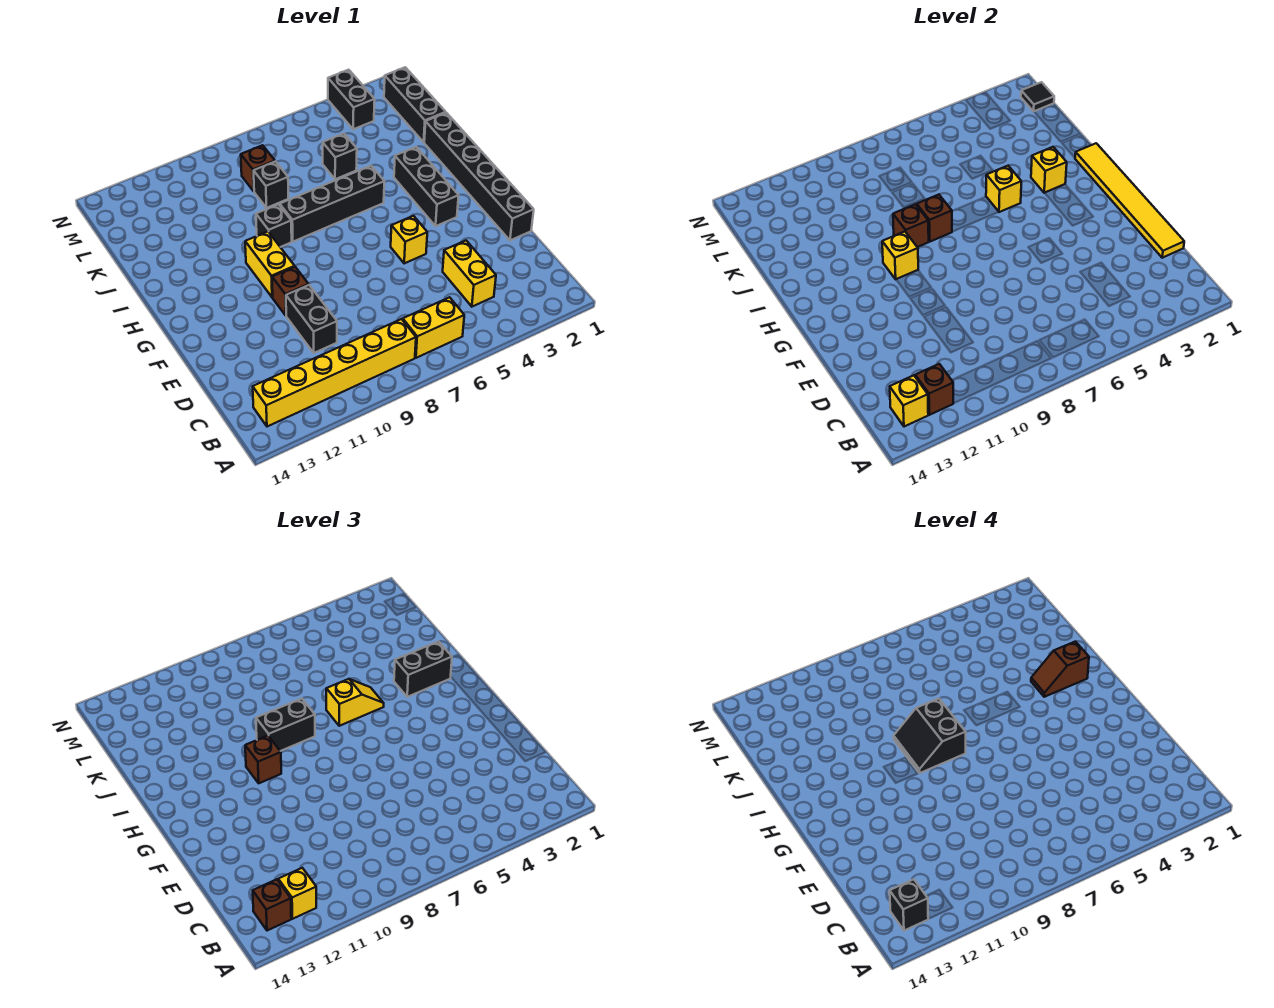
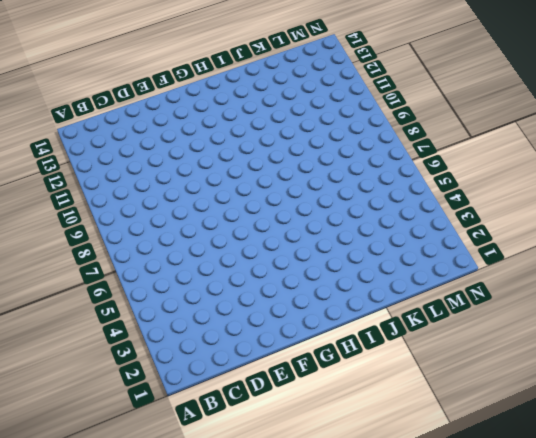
none -> yellow brick B6:B7 level 1
none -> yellow brick B8:B13 level 1
none -> yellow brick C4:D4 level 1
none -> black brick D10:E10 level 1

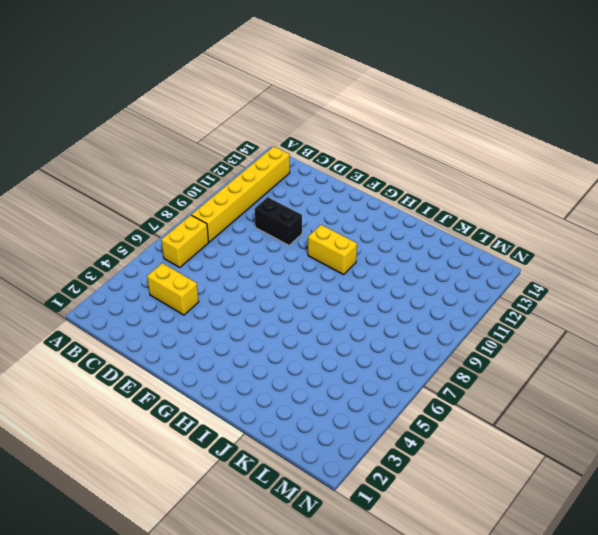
none -> black brick E1:J1 level 1
none -> yellow brick F5 level 1
none -> brown brick F10 level 1
none -> black brick G3:I3 level 1

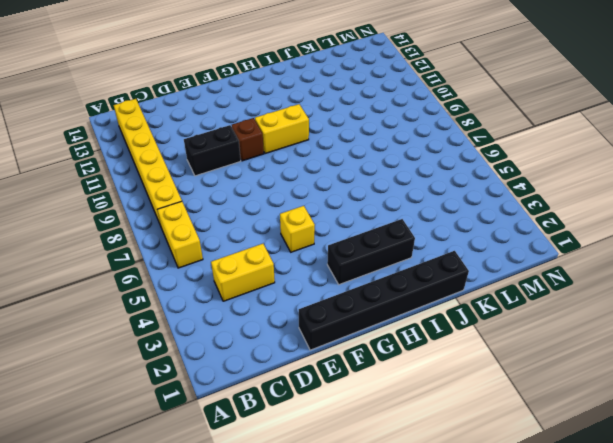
none -> black brick I5:I8 level 1
none -> black brick I9 level 1
none -> black brick K1:M1 level 1
none -> black brick K5 level 1

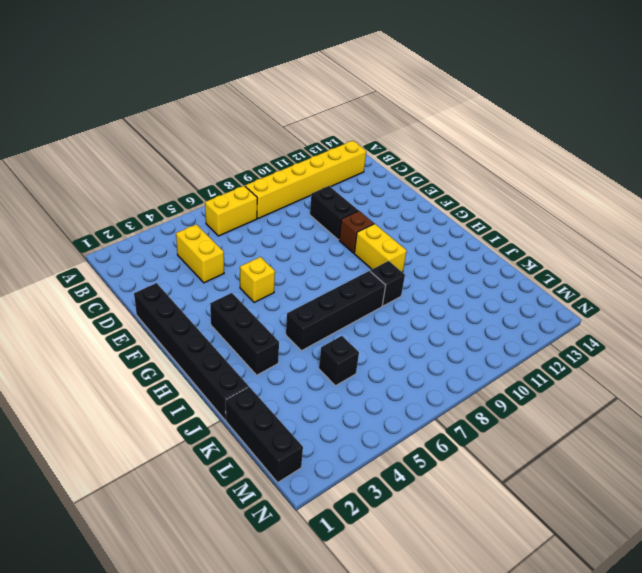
none -> black brick K8 level 1
none -> brown brick L8 level 1
none -> black brick M3:N3 level 1
none -> brown brick B12 level 2

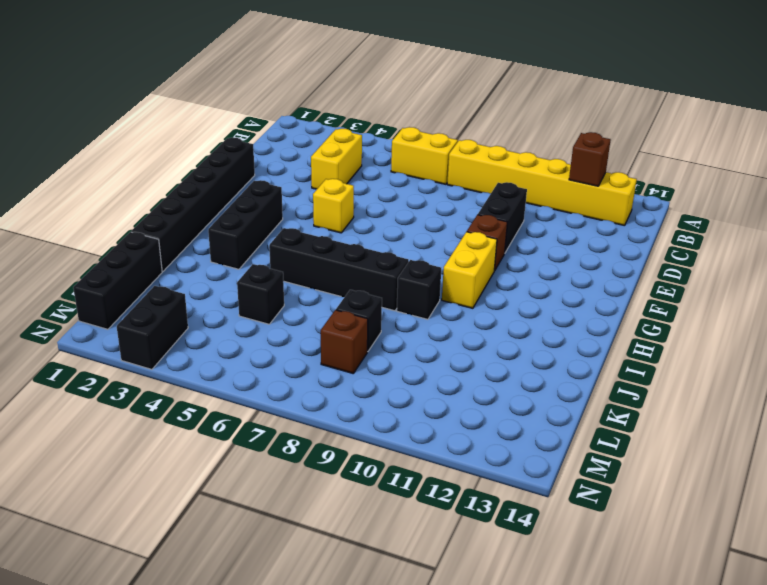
none -> yellow brick B13 level 2
none -> yellow tile D1:I1 level 2
none -> yellow brick H10 level 2
none -> yellow brick I3 level 2

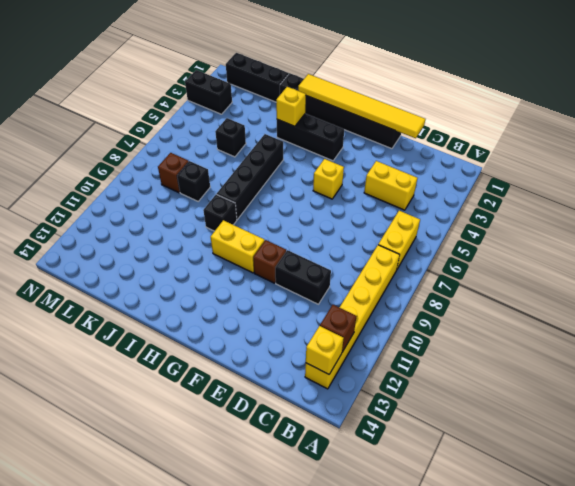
none -> yellow brick H10 level 2
none -> yellow brick I5 level 2
none -> brown brick I8 level 2
none -> brown brick I9 level 2

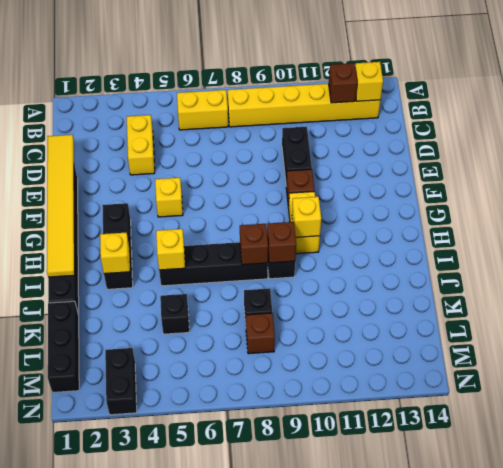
none -> black tile M1 level 2
none -> yellow brick B12 level 3
none -> brown brick B13 level 3
none -> brown brick H10 level 3

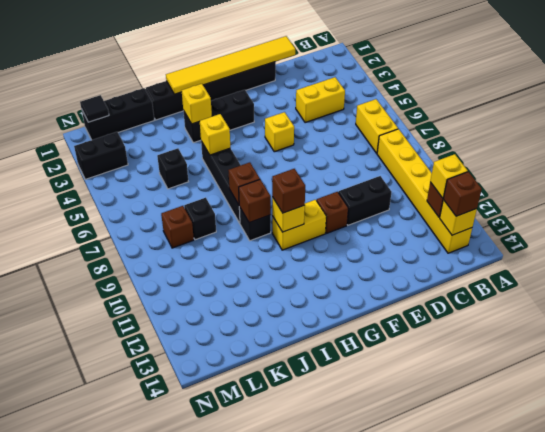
none -> black brick I2:I3 level 3
none -> yellow slope I5:I6 level 3 top 6
none -> black brick I8:I9 level 3
none -> black brick B13 level 4

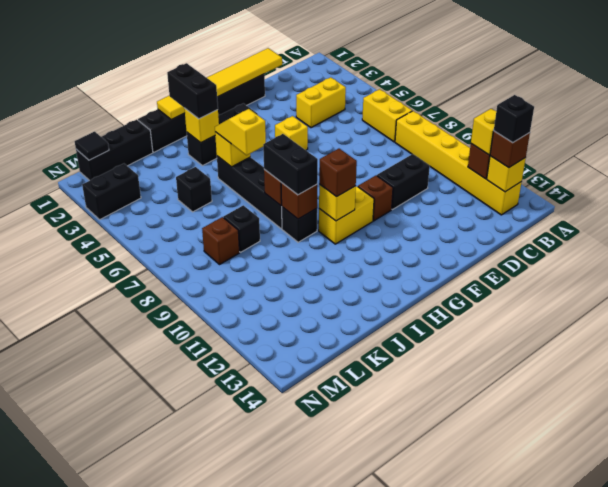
none -> black slope H8:I9 level 4 top 8
none -> brown slope I2:I3 level 4 top 2

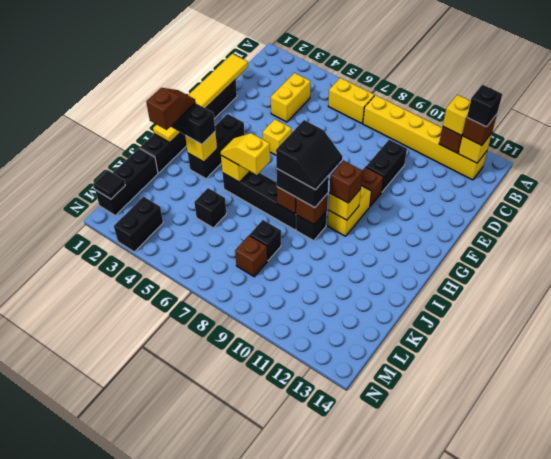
brown slope I2:J2 level 4 top J -> brown slope I2:I3 level 4 top 2

